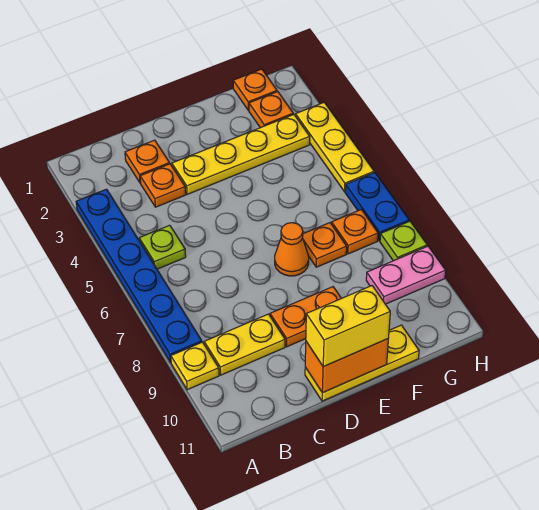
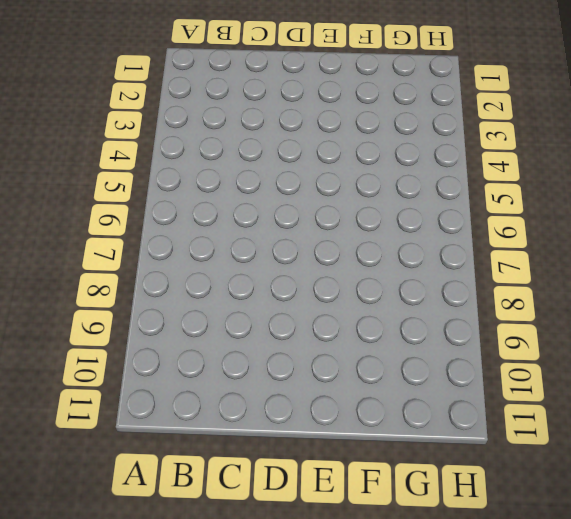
none -> blue plate A3:A8 level 1
none -> yellow plate A9 level 1
none -> lime plate B5 level 1

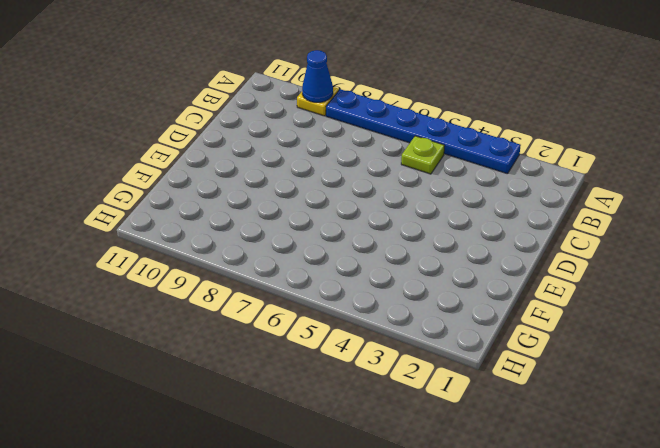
blue cone A9 level 2 -> none
none -> yellow plate B9:C9 level 1
none -> orange plate C2 level 1
none -> orange plate C3 level 1

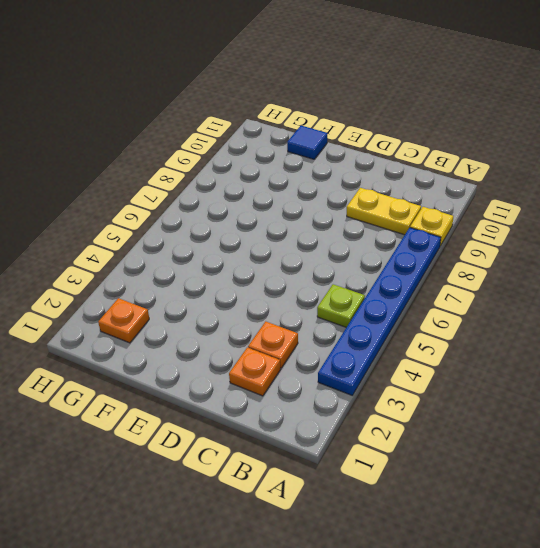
blue tile F11 level 1 -> yellow plate D11:F11 level 1
none -> yellow plate D3:G3 level 1
none -> orange plate D9:E9 level 1
none -> orange cone E7 level 1

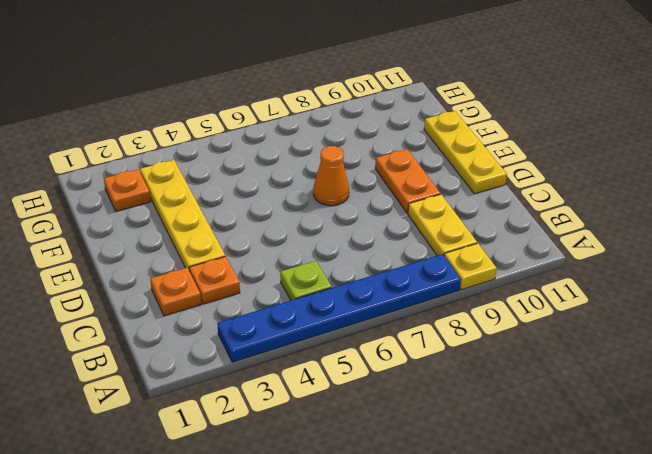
none -> orange plate F7 level 1
none -> orange plate G1 level 1
none -> orange plate G7 level 1

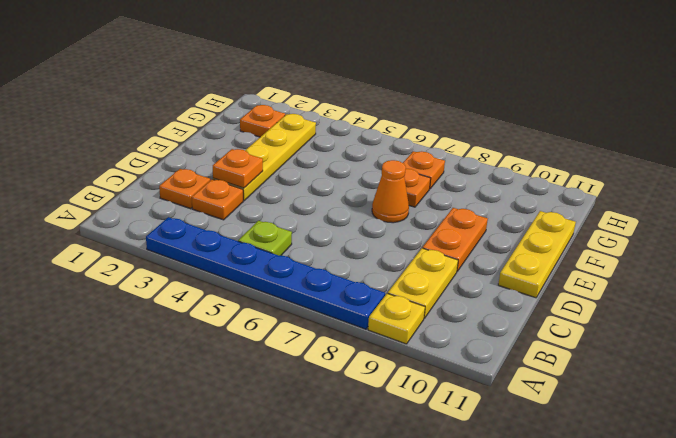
orange plate D3 level 2 -> orange plate G1 level 1
none -> pink plate G9:H9 level 1
none -> yellow plate H3:H5 level 1
none -> blue plate H6:H7 level 1

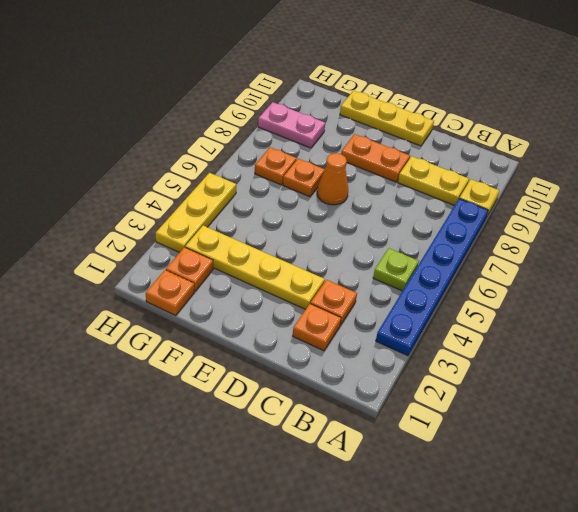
none -> blue plate H6:H7 level 1
none -> lime plate H8 level 1
none -> orange brick D11:E11 level 2

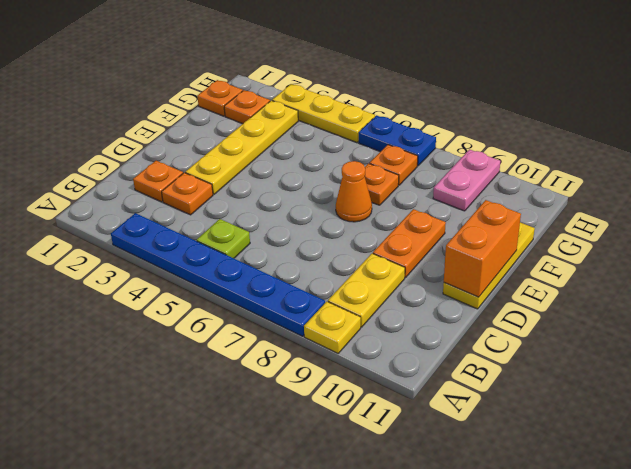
none -> lime plate H8 level 1
none -> yellow brick D11:E11 level 3

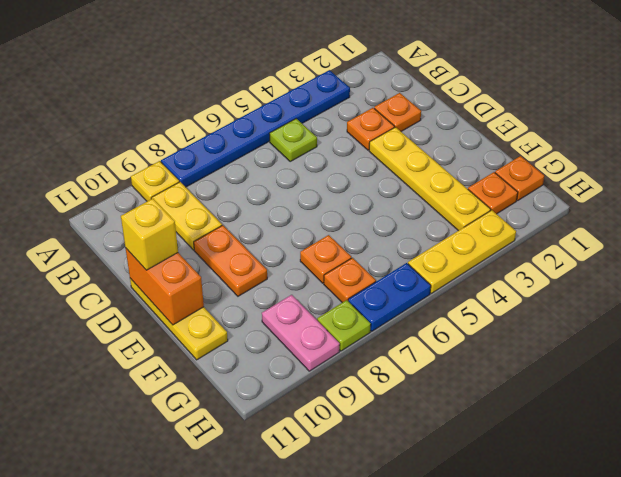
yellow brick D11 level 3 -> yellow brick D11:E11 level 3
none -> orange cone E7 level 1

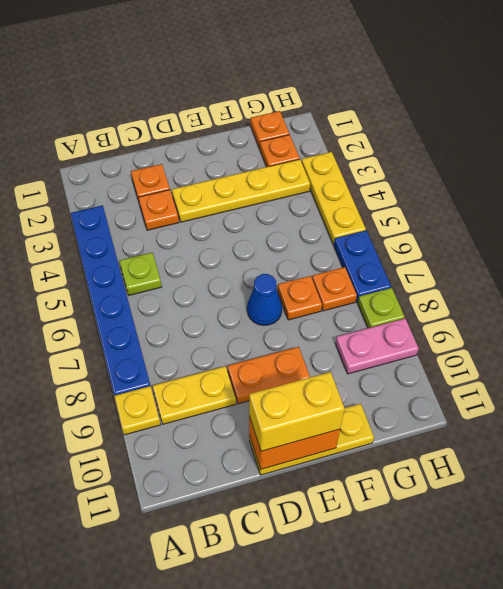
blue cone E7 level 1 -> orange cone E7 level 1

